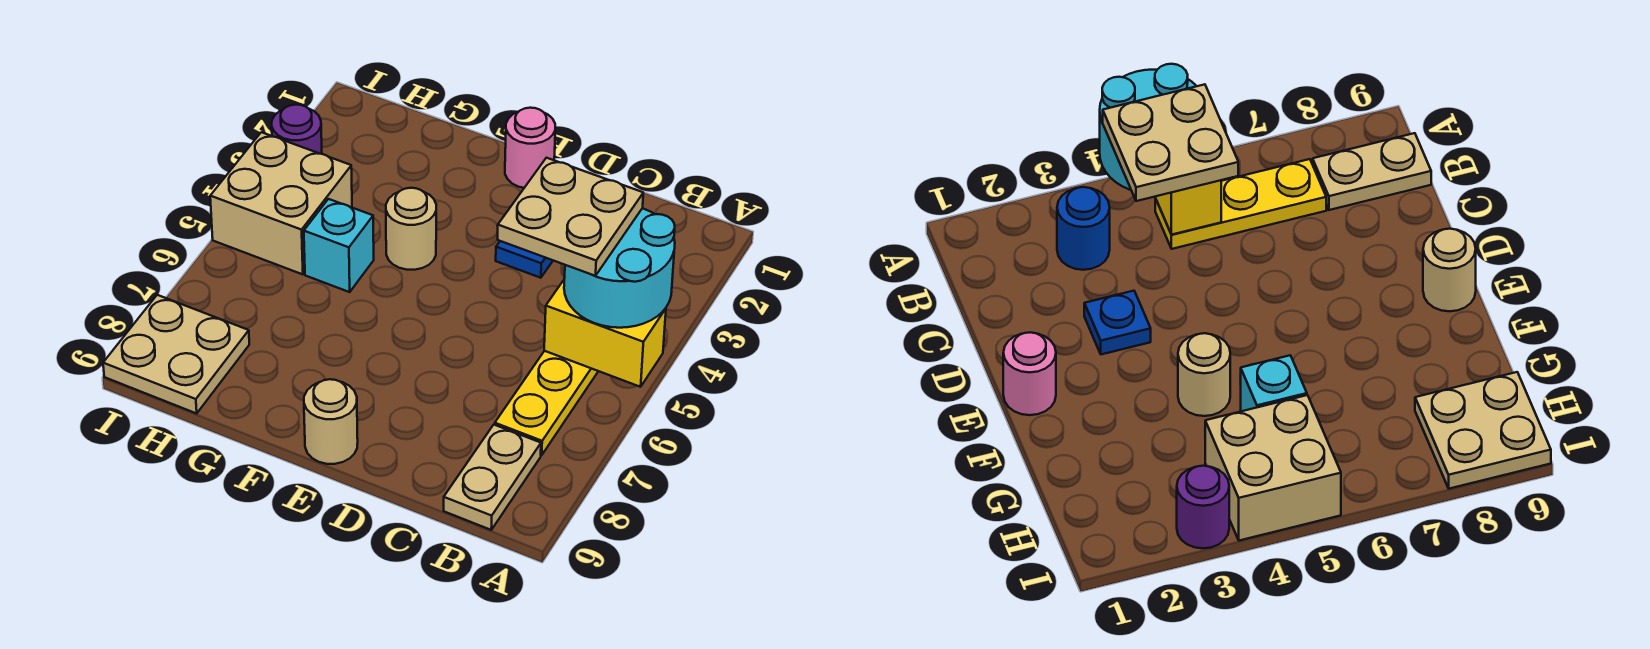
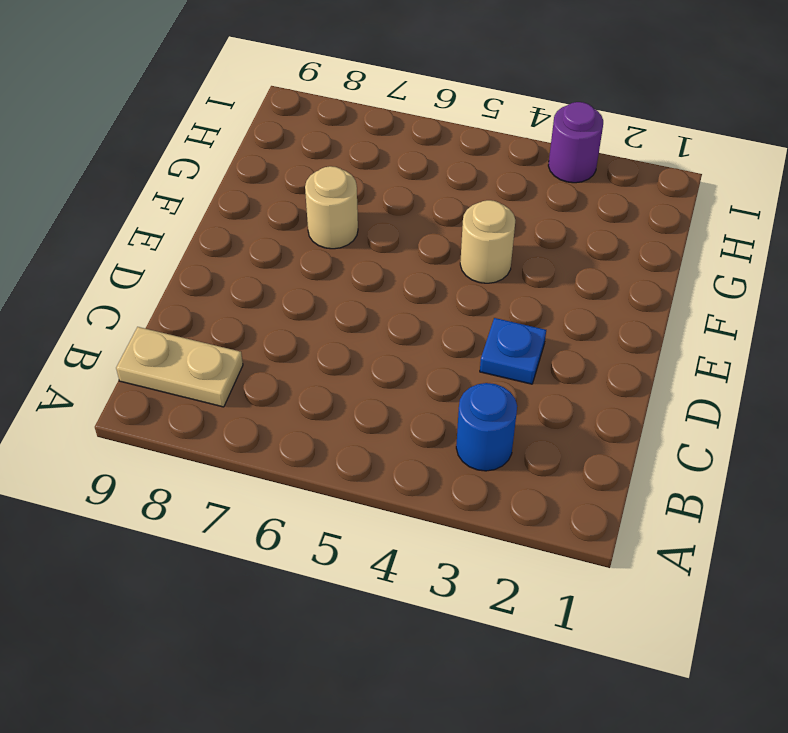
tan round brick F7 level 1 -> tan round brick E9 level 1
none -> yellow plate B5:B7 level 1
none -> pink round brick E1 level 1
none -> cyan brick G5 level 1

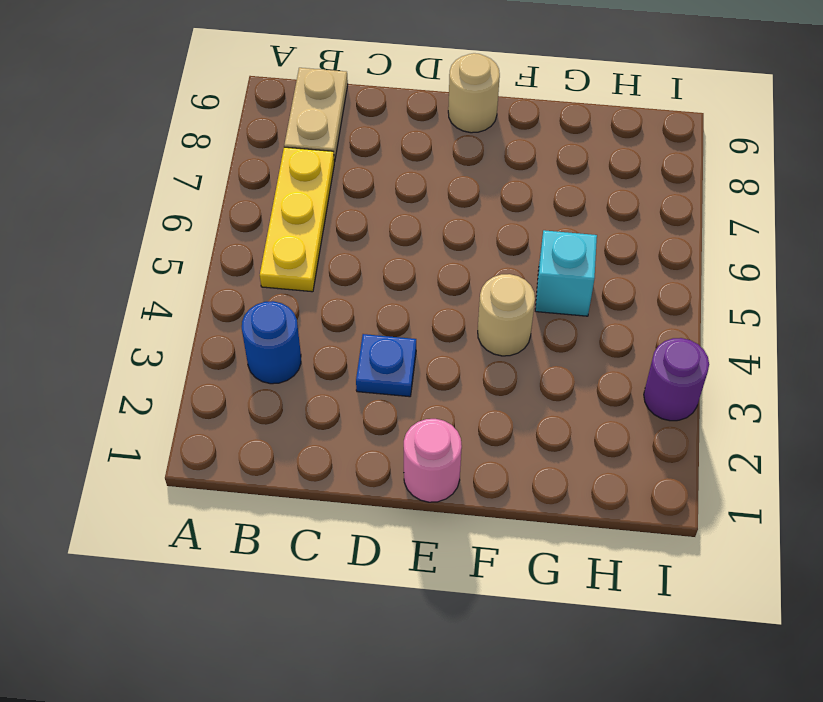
none -> tan brick H4:I5 level 1
none -> tan plate H8:I9 level 1
none -> yellow brick A5:B5 level 2

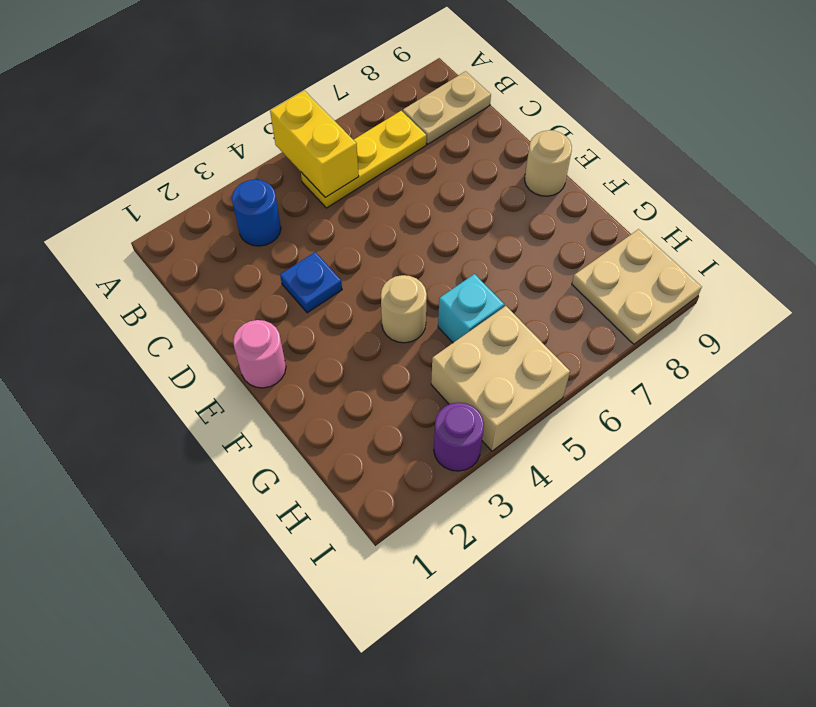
none -> cyan round brick A4:B5 level 3
none -> tan plate B4:C5 level 4

